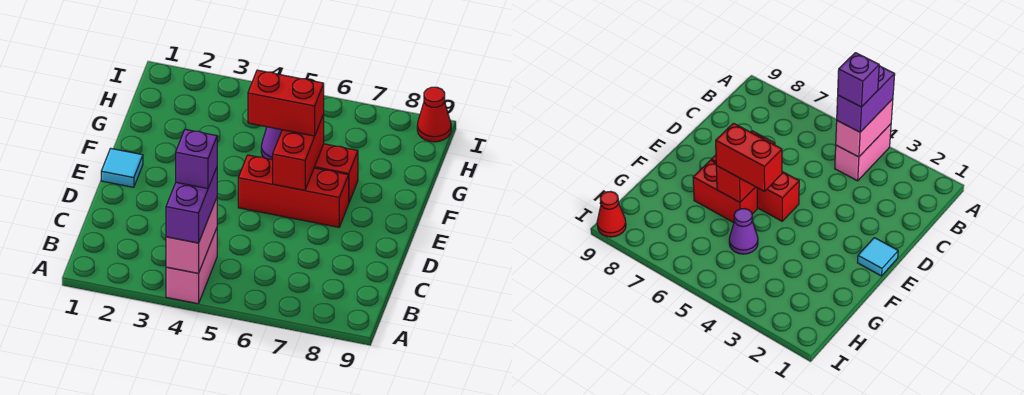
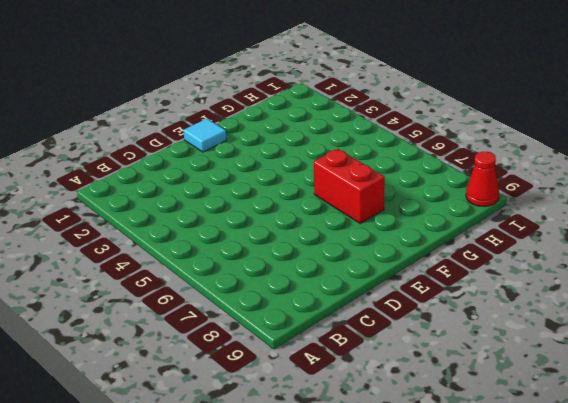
none -> pink brick A4:B4 level 1
none -> red brick E5:E7 level 1

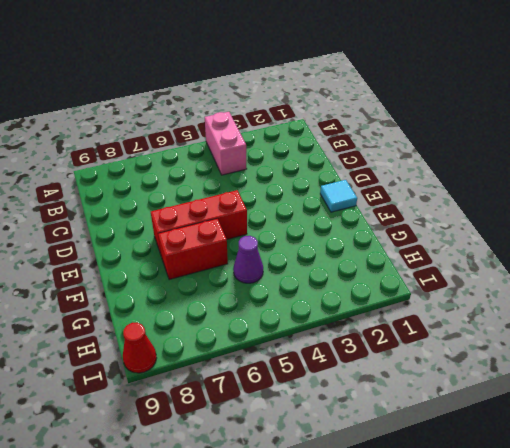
none -> pink brick A4:B4 level 2
none -> red brick E6:F6 level 2

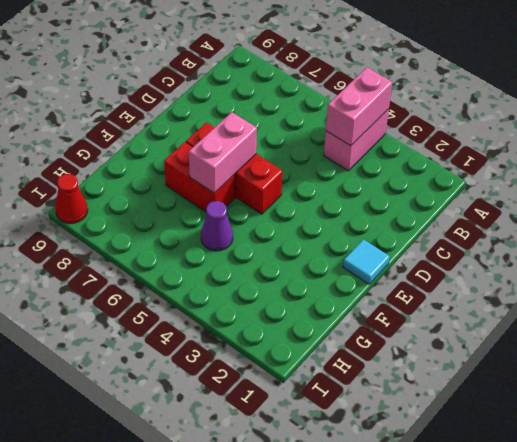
pink brick E6:F6 level 2 -> red brick E6:F6 level 2
none -> purple brick A4:B4 level 3
none -> red brick F5:F6 level 3

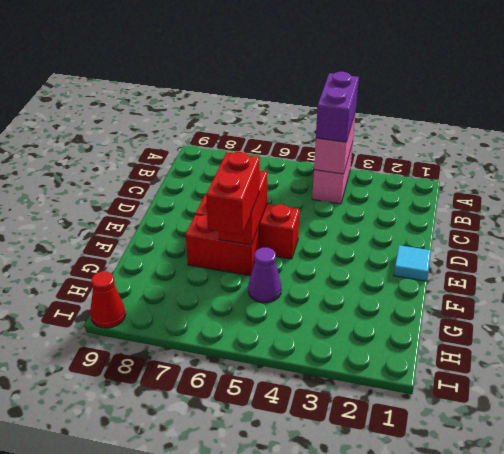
red brick F6:G6 level 3 -> red brick F5:F6 level 3
none -> purple brick B4 level 4

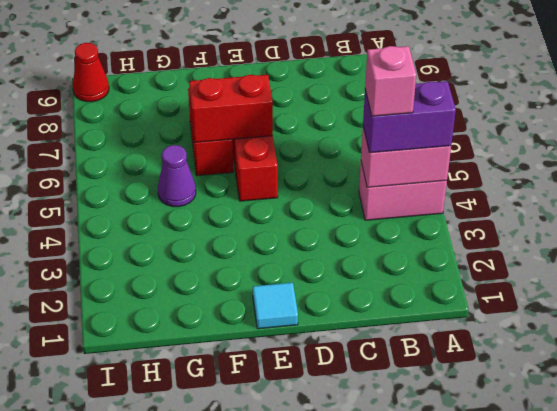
pink brick B4 level 4 -> purple brick B4 level 4
none -> red brick F5:F6 level 3

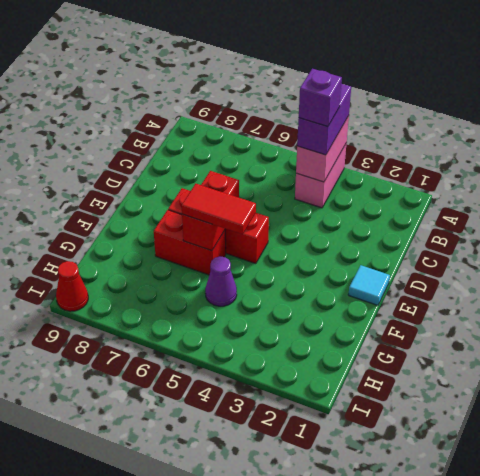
red tile F5:F6 level 3 -> red brick F5:F6 level 3

